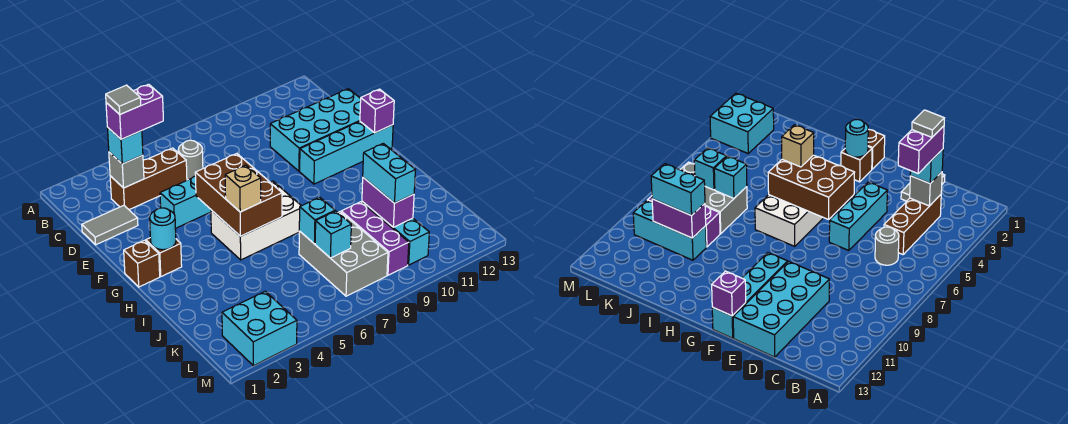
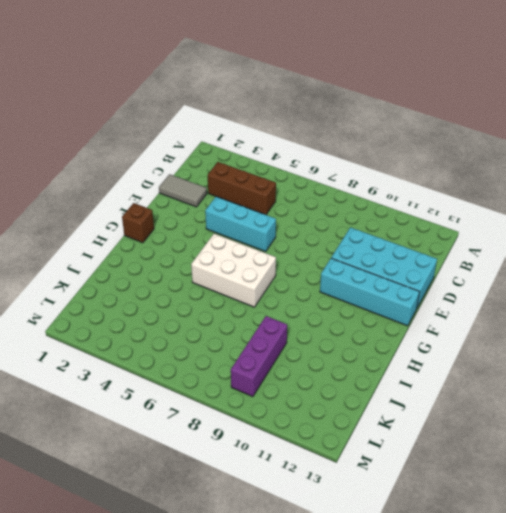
none -> grey round brick C6 level 1
none -> brown brick G2 level 1
none -> grey brick J7:L8 level 1

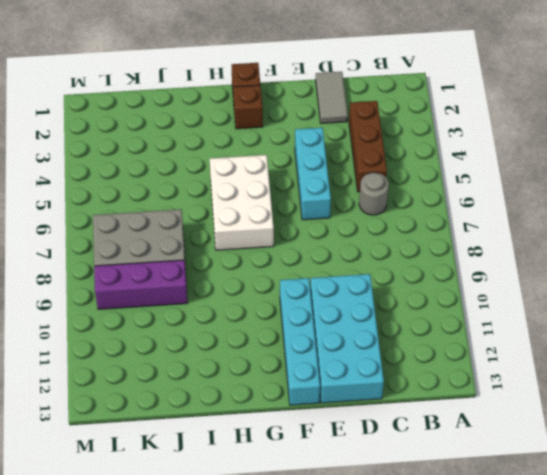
none -> cyan brick J10:L10 level 1
none -> cyan brick L2:M3 level 1
none -> grey brick C3 level 2

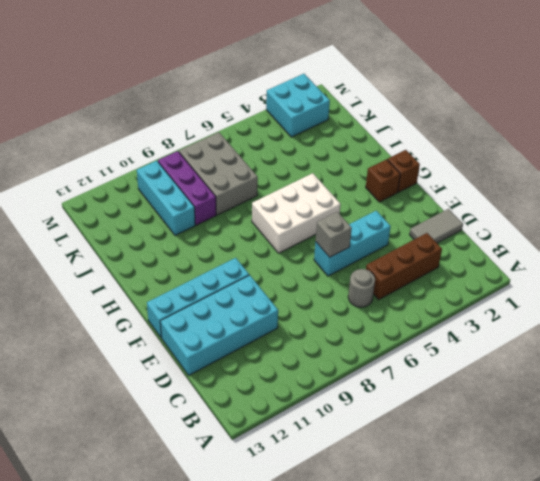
grey brick E6 level 2 -> grey brick C3 level 2
none -> brown brick F5:H6 level 2
none -> purple brick F13 level 2
none -> cyan round brick G2 level 2

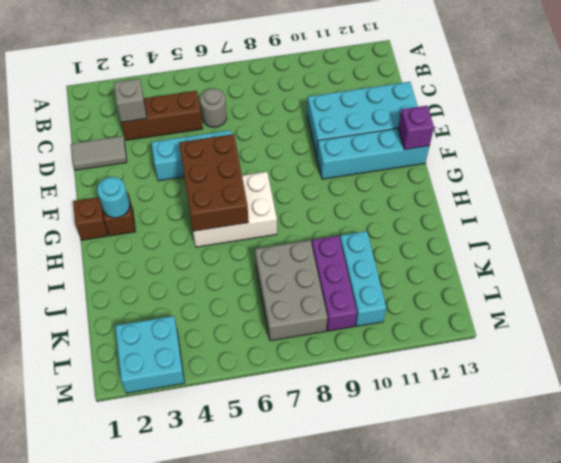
none -> cyan brick J7 level 2
none -> purple brick J10:K10 level 2
none -> cyan brick K7 level 2

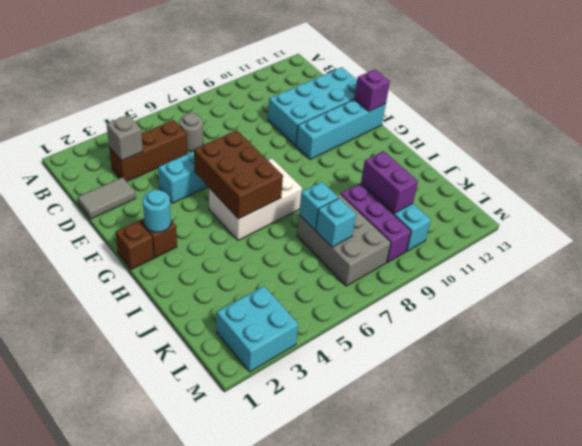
none -> cyan brick C3 level 3
none -> tan brick H5 level 3
none -> cyan brick J10:K10 level 3

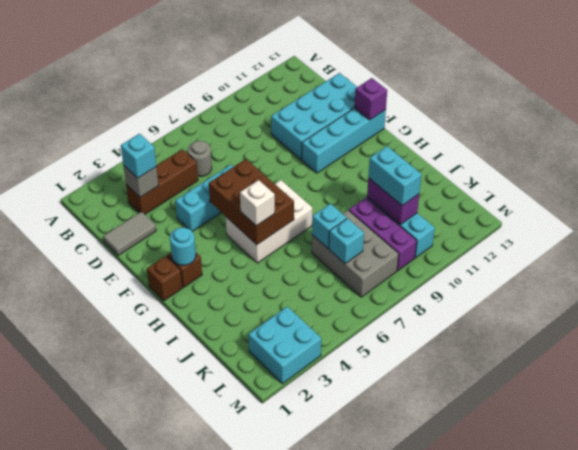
white brick H5 level 3 -> tan brick H5 level 3
none -> purple brick C3:C4 level 4
none -> grey tile C3 level 5

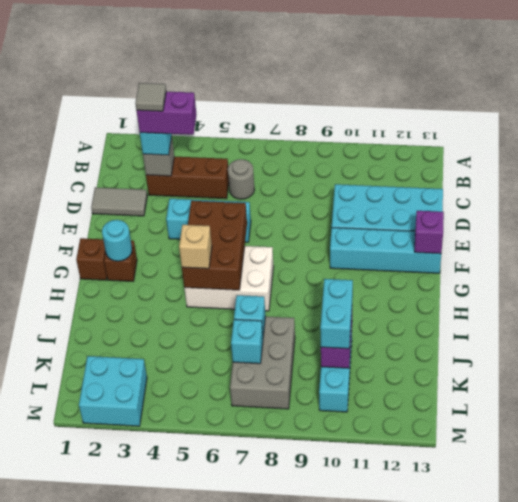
none -> purple brick J9:L9 level 1

